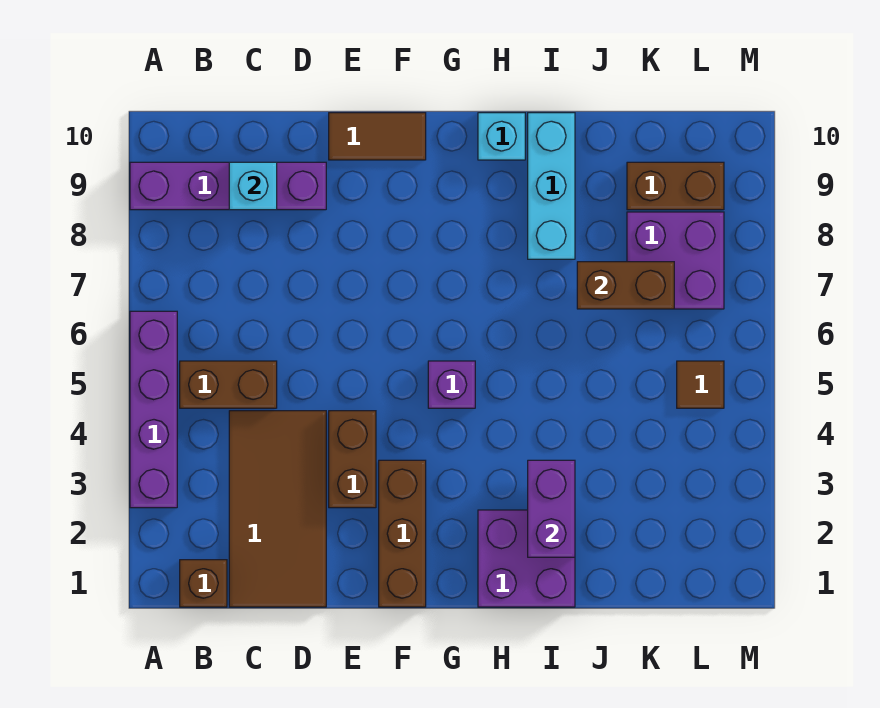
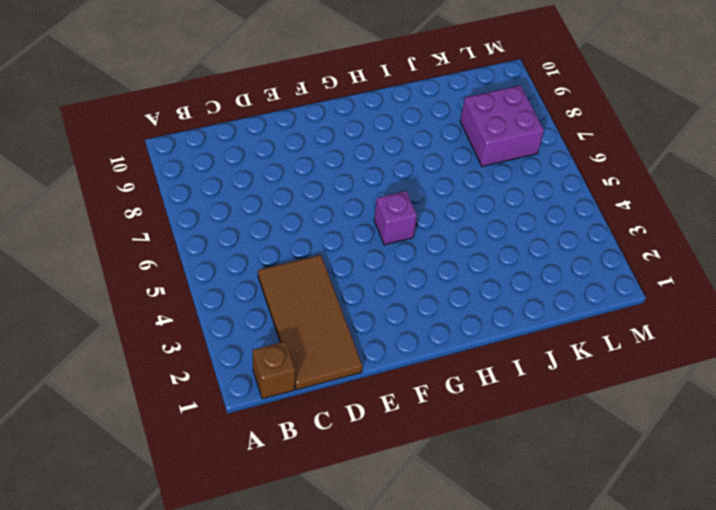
none -> purple brick A3:A6 level 1
none -> purple brick A9:D9 level 1
none -> brown brick B5:C5 level 1

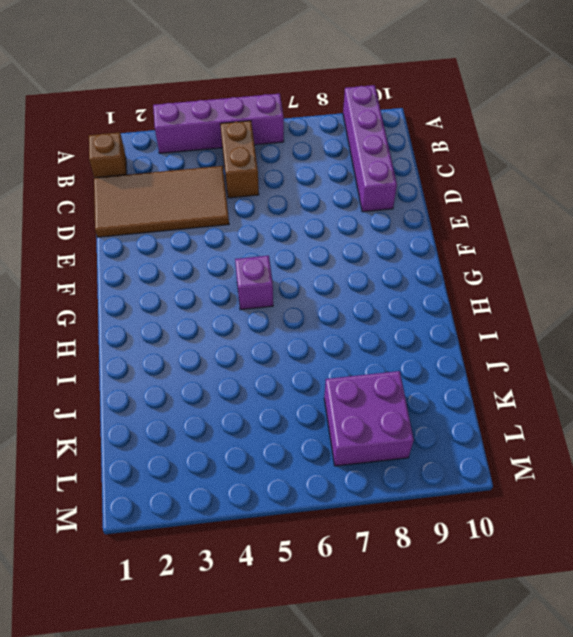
none -> brown brick E3:E4 level 1
none -> brown tile E10:F10 level 1
none -> brown brick F1:F3 level 1

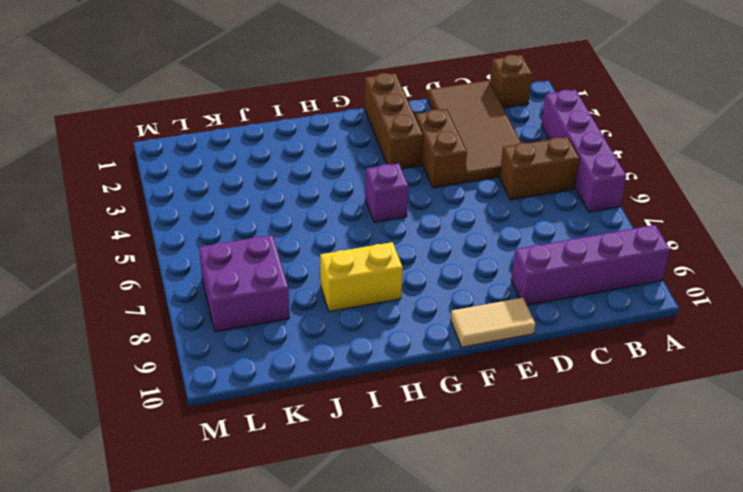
tan tile E10:F10 level 1 -> brown tile E10:F10 level 1
yellow brick H8:I8 level 1 -> cyan brick I8:I10 level 1
none -> purple brick H1:I2 level 1
none -> cyan brick H10 level 1
none -> brown brick K9:L9 level 1

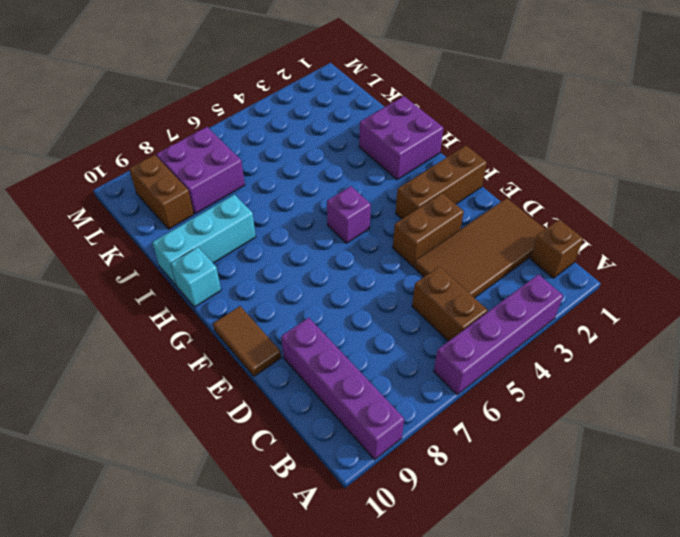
none -> brown tile L5 level 1
none -> cyan brick C9 level 2
none -> purple brick I2:I3 level 2

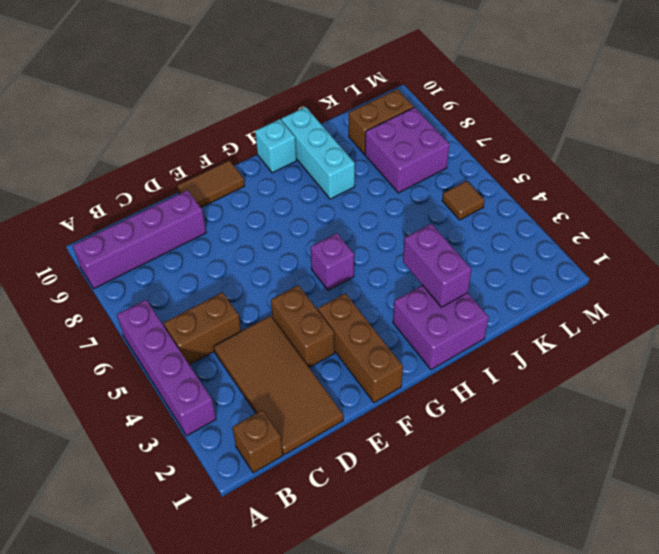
none -> cyan brick C9 level 2
none -> brown brick J7:K7 level 2

